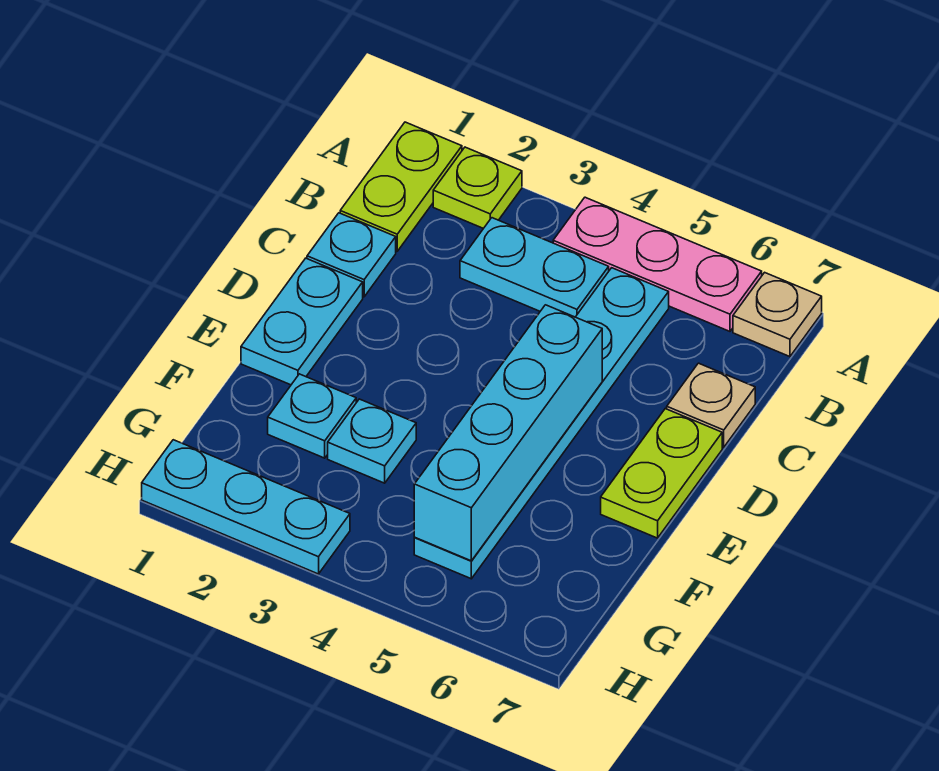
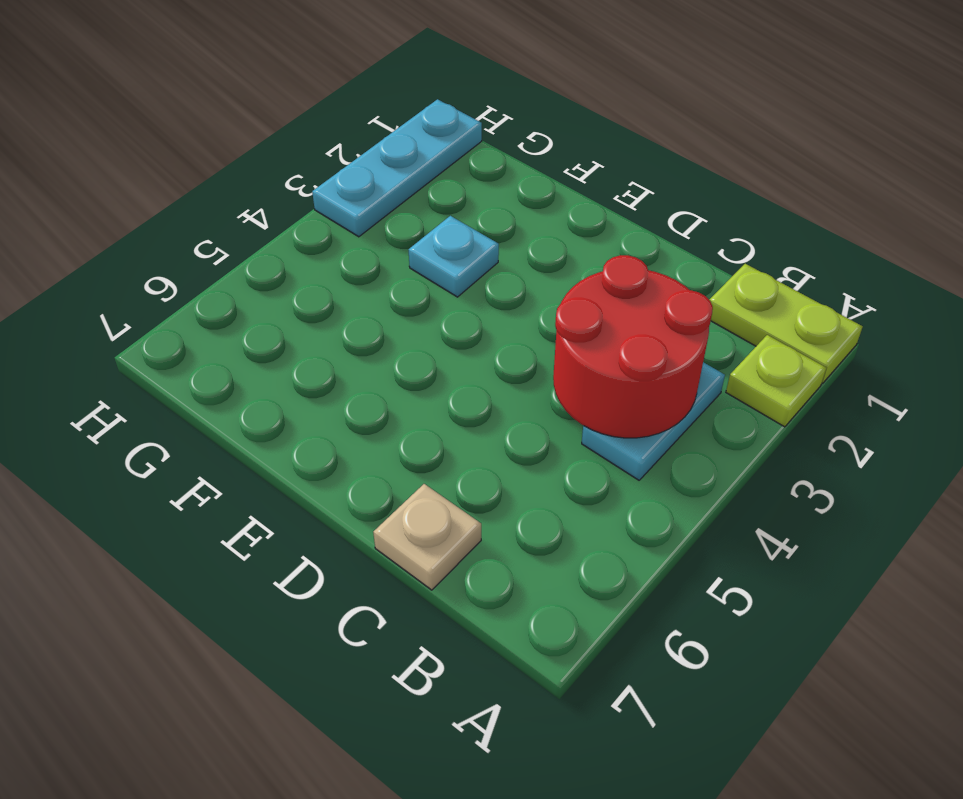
red round brick B3:C4 level 2 -> none
none -> pink plate A4:A6 level 1
none -> tan plate A7 level 1
none -> cyan plate B5:G5 level 1

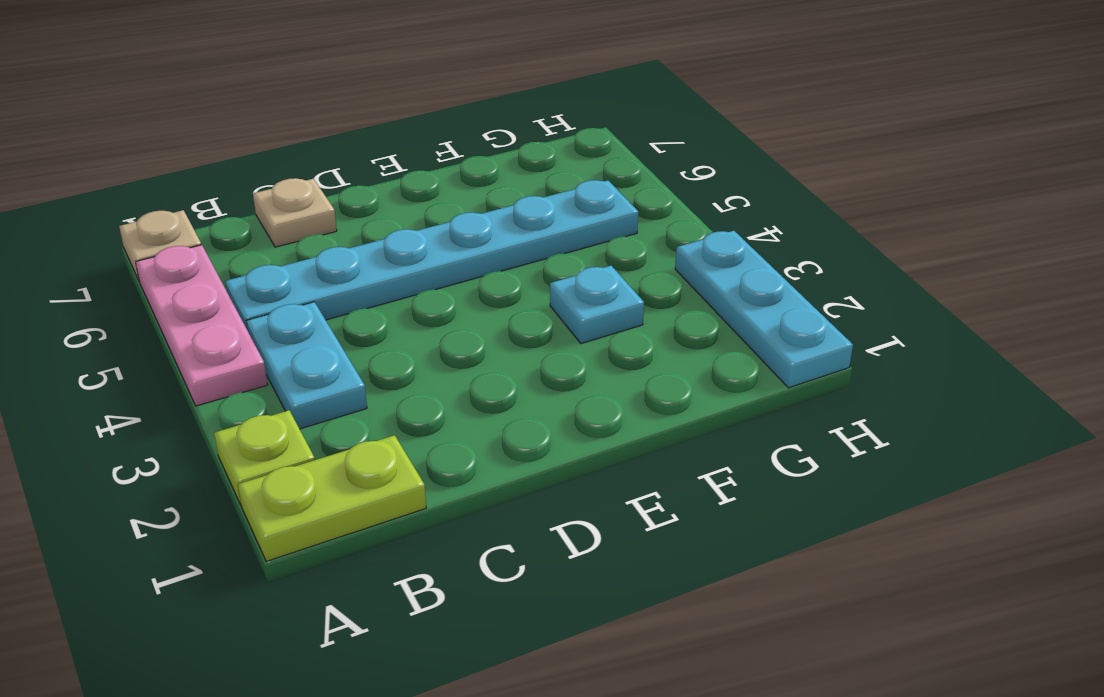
none -> cyan plate C1 level 1
none -> cyan plate D1:E1 level 1
none -> lime plate D7:E7 level 1

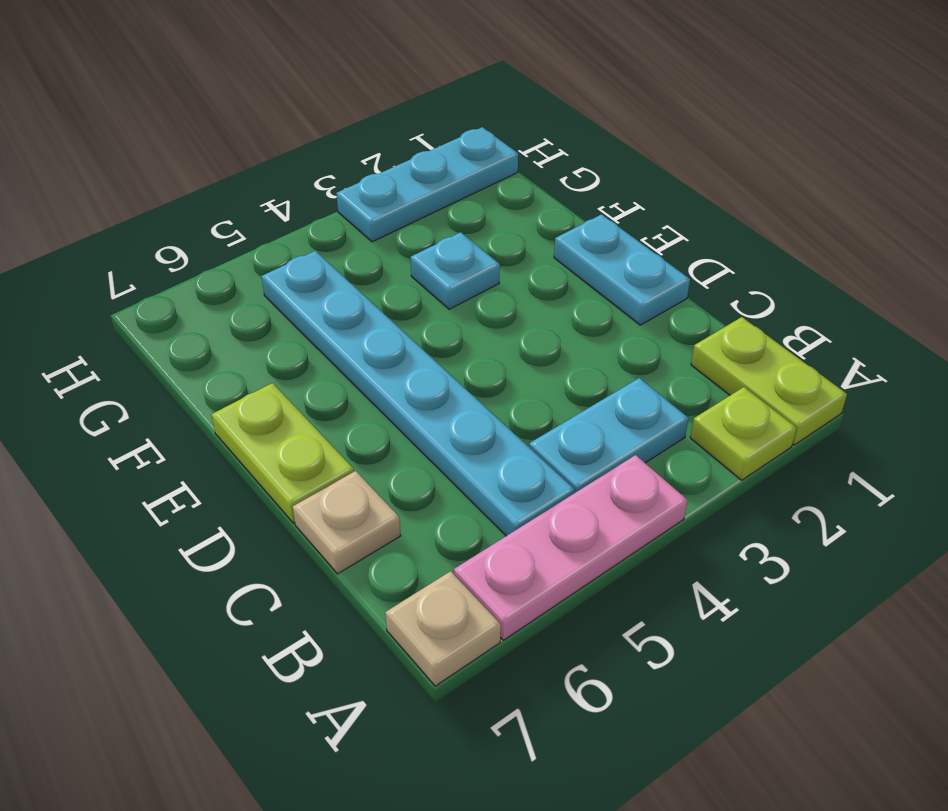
none -> cyan plate C1 level 1
none -> cyan plate F2 level 1
none -> cyan brick D5:G5 level 2

